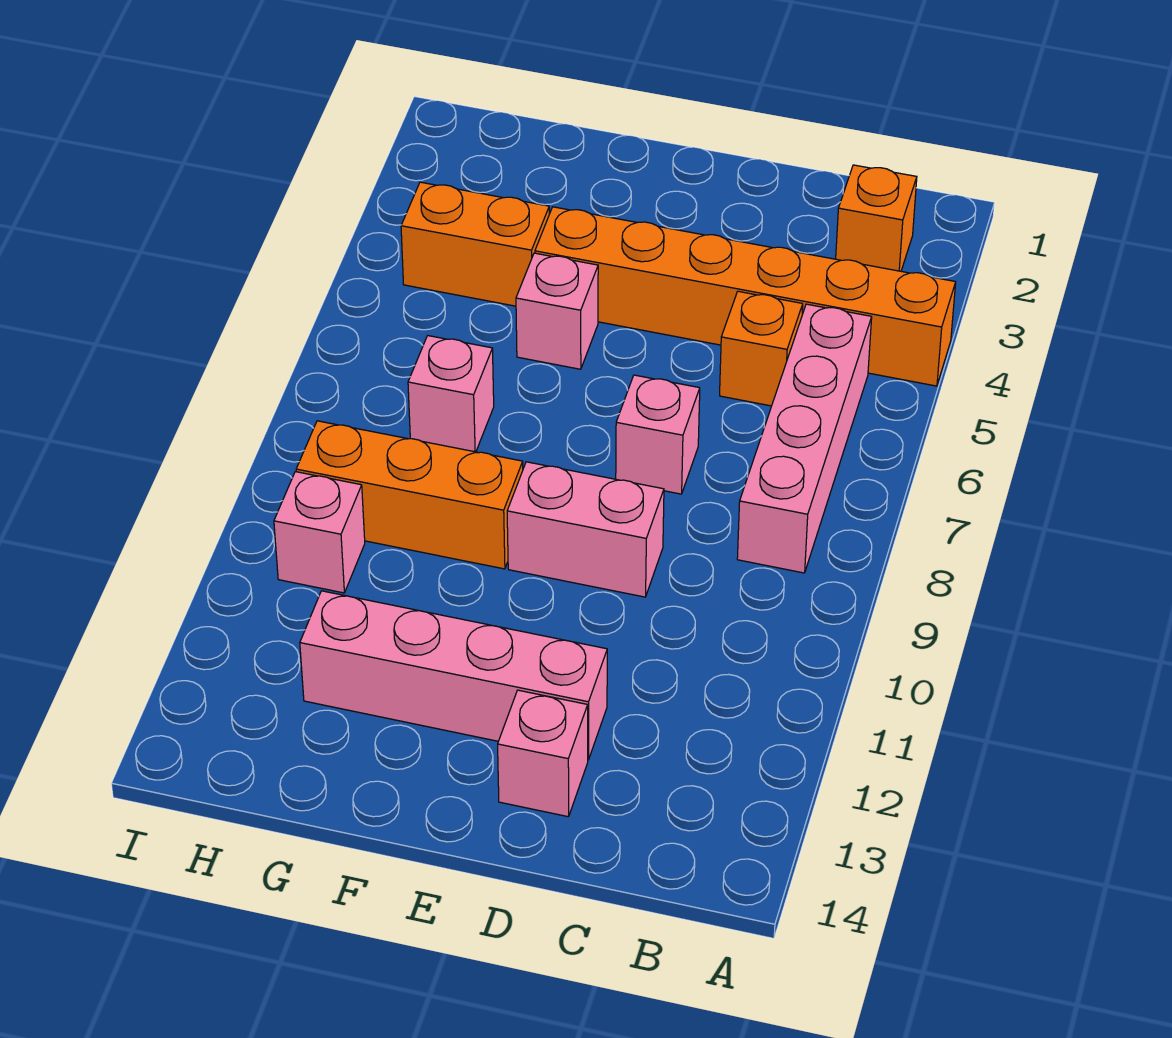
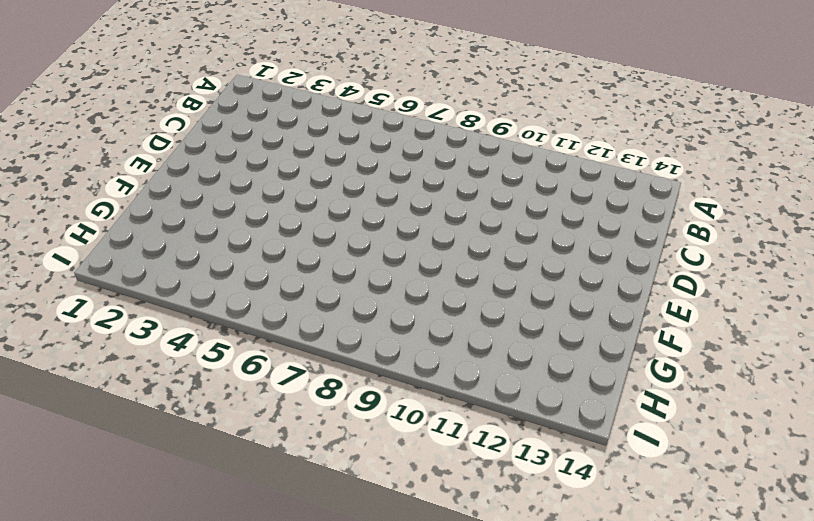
none -> orange brick A4:F4 level 1
none -> orange brick B2 level 1
none -> pink brick B5:B8 level 1

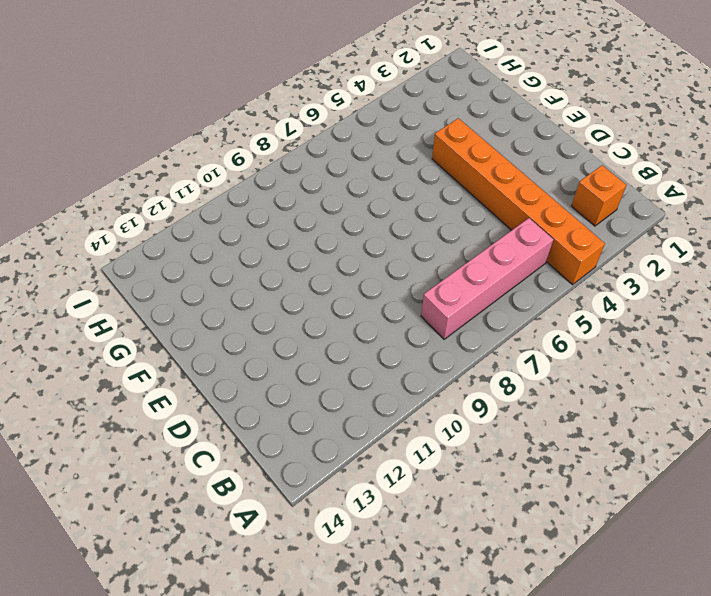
none -> orange brick C5 level 1
none -> pink brick D7 level 1
none -> pink brick D9:E9 level 1

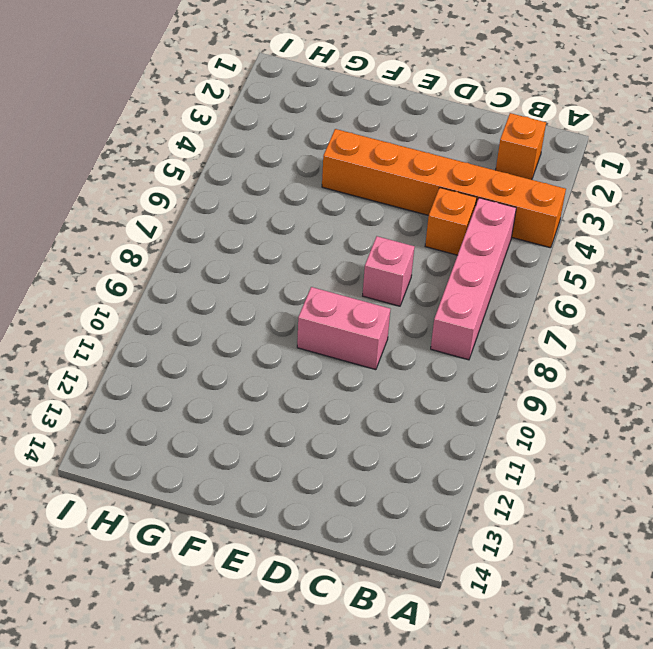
none -> pink brick D12:G12 level 1
none -> pink brick D13 level 1
none -> pink brick F5 level 1

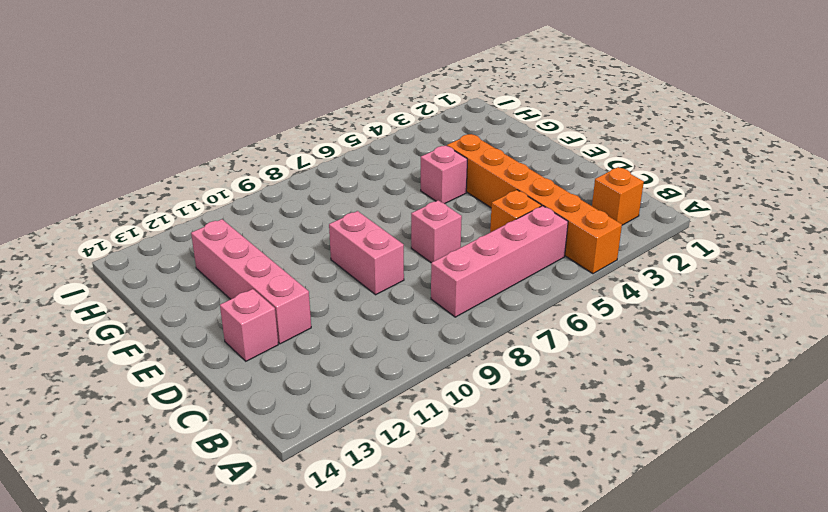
none -> orange brick F9:H9 level 1
none -> orange brick G4:H4 level 1
none -> pink brick G7 level 1

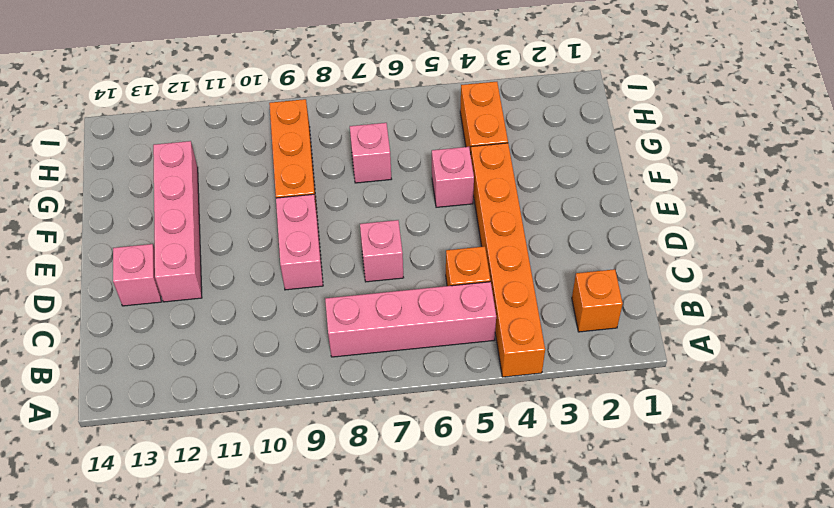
none -> pink brick H10 level 1

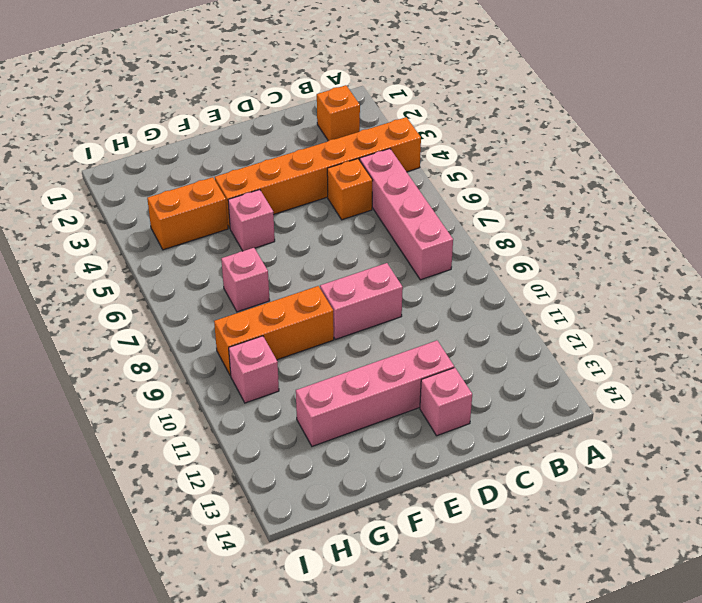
none -> pink brick D7 level 1

